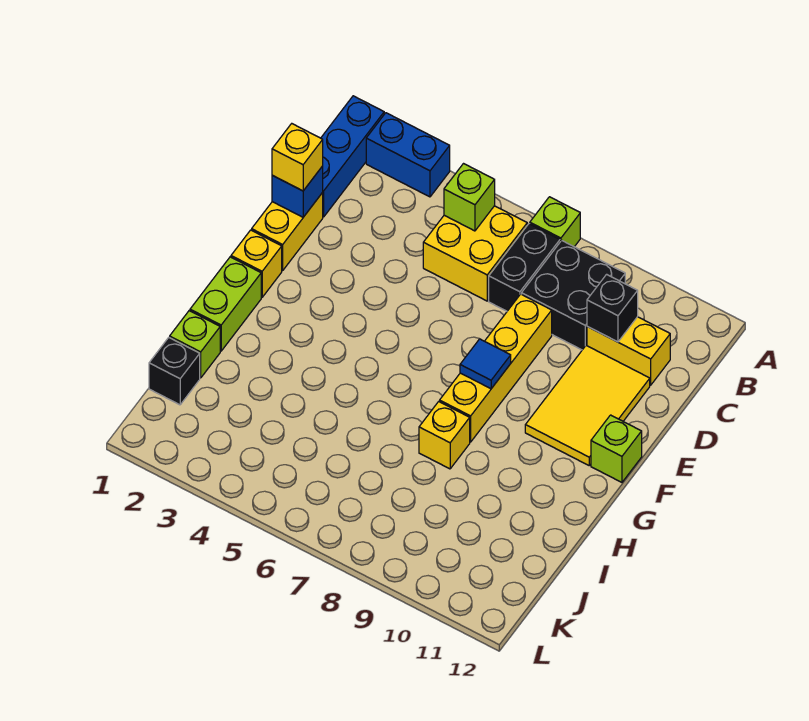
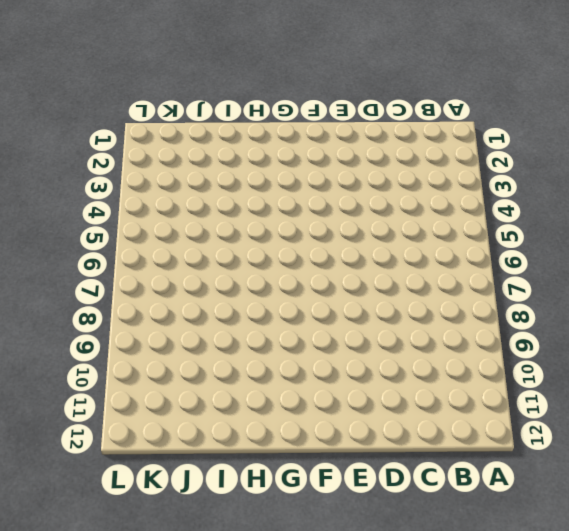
none -> blue brick A1:C1 level 1
none -> blue brick A2:A3 level 1
none -> lime brick A7 level 1

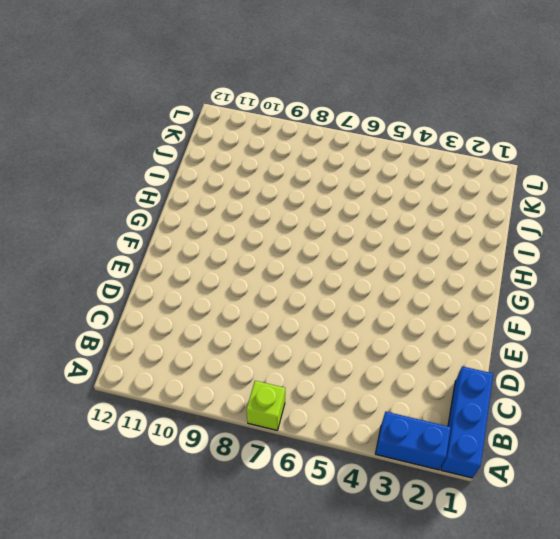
none -> yellow brick B5:C6 level 1
none -> black brick B7:C7 level 1
none -> black brick B8:C9 level 1

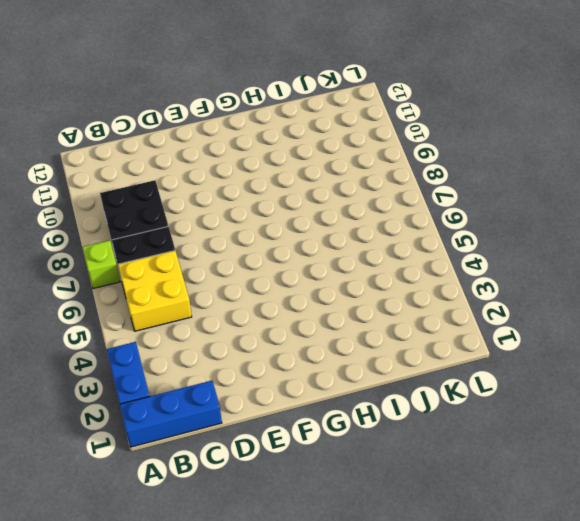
none -> yellow brick C10:C11 level 1
none -> yellow brick D1:E1 level 1
none -> yellow brick D8:G8 level 1

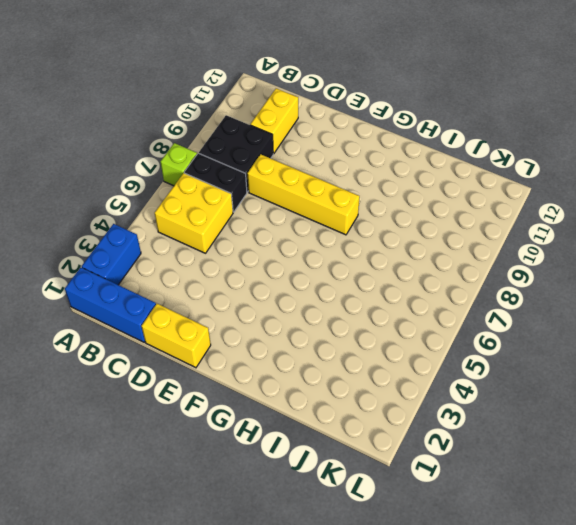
none -> yellow tile D10:F11 level 1
none -> yellow brick F1 level 1
none -> lime brick F12 level 1

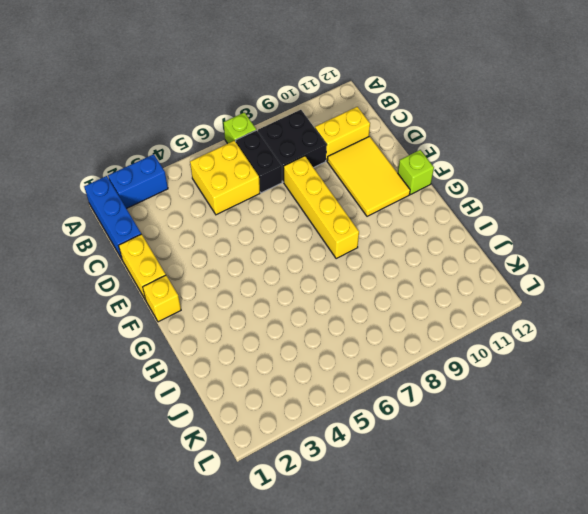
none -> lime brick G1:H1 level 1
none -> yellow brick H8 level 1
none -> lime brick I1 level 1

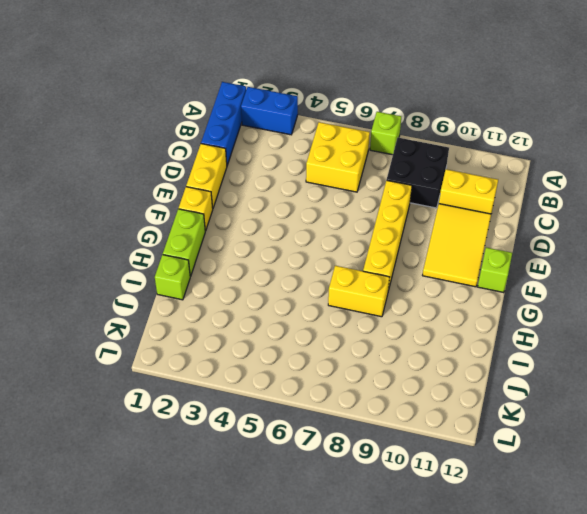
yellow brick H7:H8 level 1 -> yellow brick H8 level 1
none -> black brick B7:C7 level 1
none -> black brick J1 level 1
none -> lime brick B5 level 2

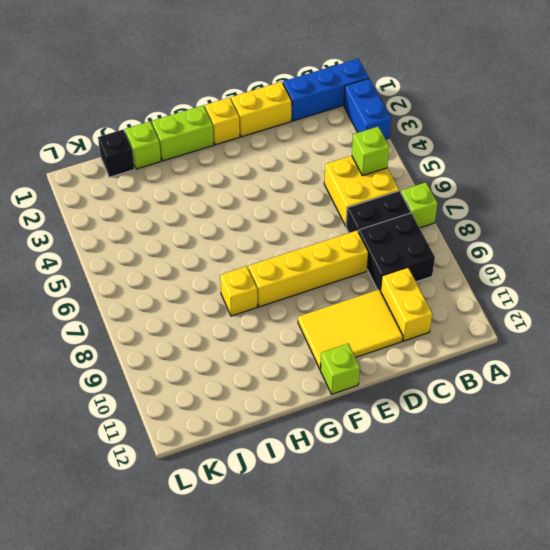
none -> black brick C10 level 2
none -> blue brick D1 level 2
none -> blue tile F8 level 2

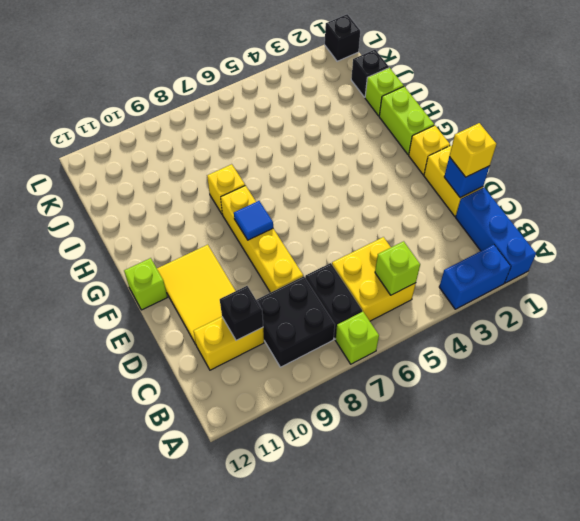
black brick L1 level 1 -> none

